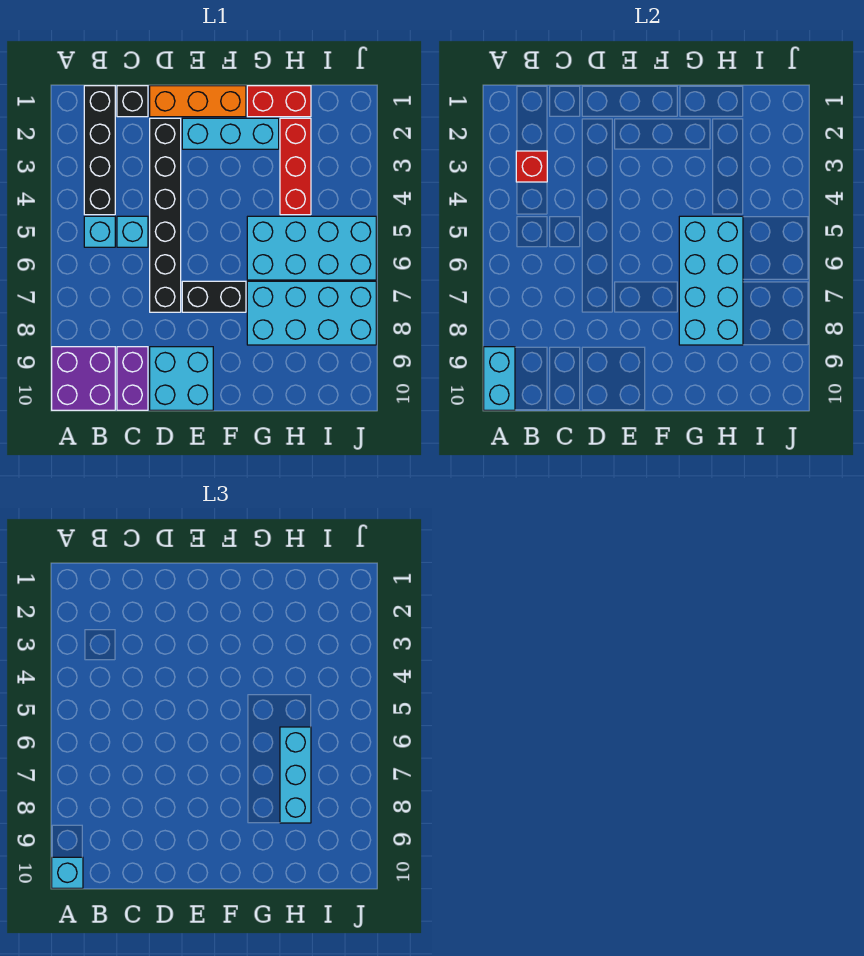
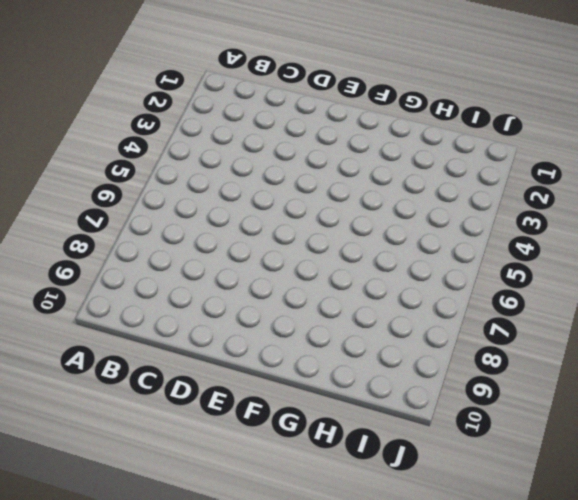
none -> purple brick A9:B10 level 1
none -> black brick B1:B4 level 1
none -> cyan brick B5 level 1

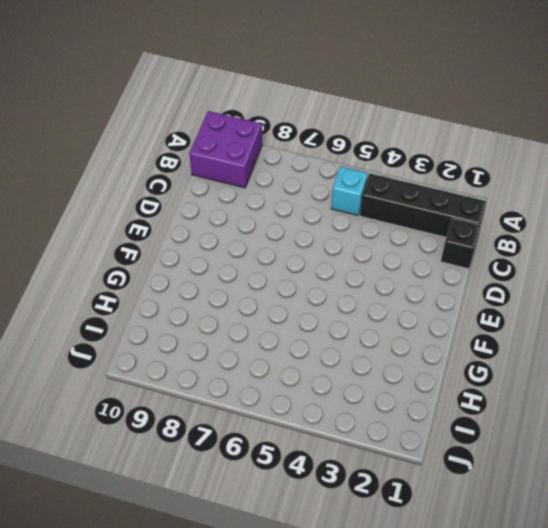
none -> cyan brick C5 level 1
none -> purple brick C9:C10 level 1
none -> orange brick D1:F1 level 1

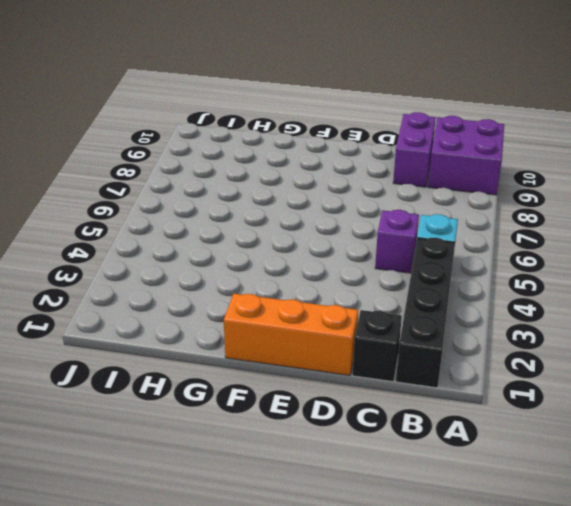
purple brick C5 level 1 -> cyan brick C5 level 1
none -> black brick D2:D7 level 1
none -> cyan brick D9:E10 level 1
none -> cyan brick E2:G2 level 1

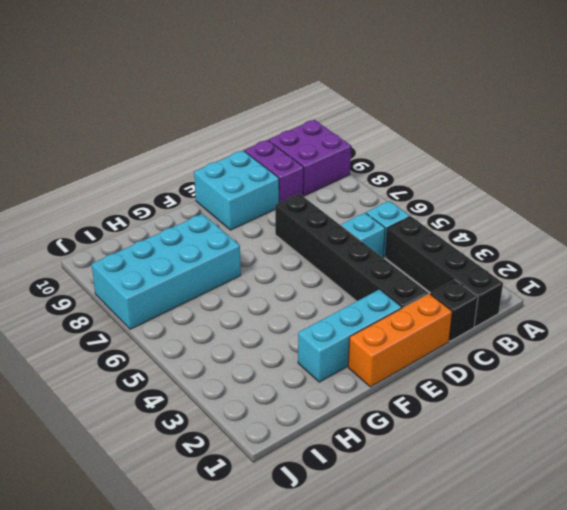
none -> black brick E7:F7 level 1
none -> red brick G1:H1 level 1
none -> cyan brick G5:J6 level 1

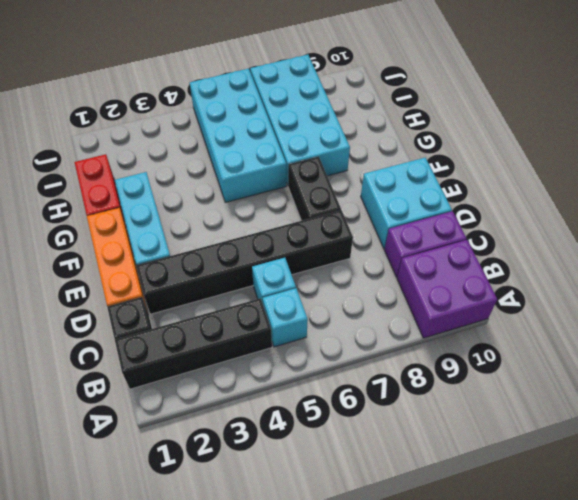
none -> red brick H2:H4 level 1
none -> cyan brick A9:A10 level 2
none -> red brick B3 level 2

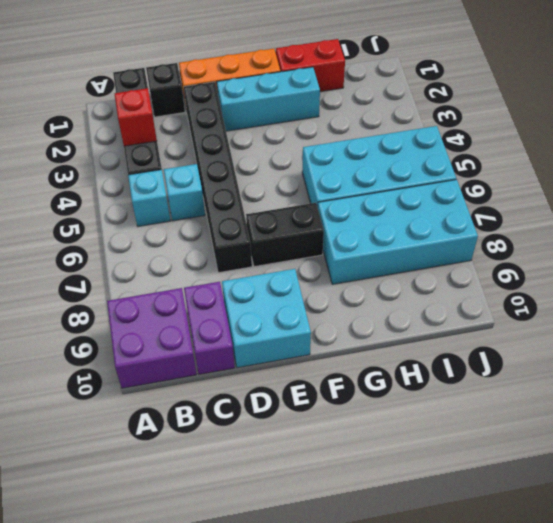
none -> red brick H2:H4 level 1
none -> cyan brick A9:A10 level 2
none -> cyan brick G5:H8 level 2

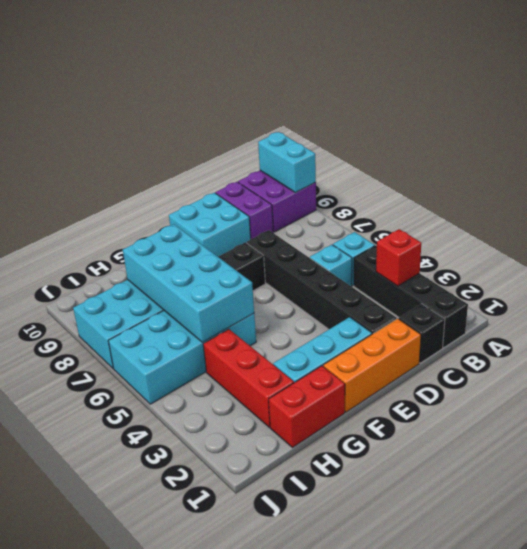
none -> cyan brick A10 level 3
none -> cyan brick H6:H8 level 3

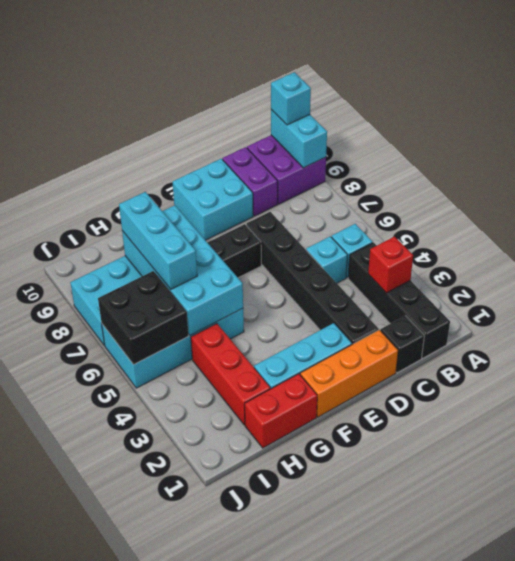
black brick I5:J6 level 2 -> none

